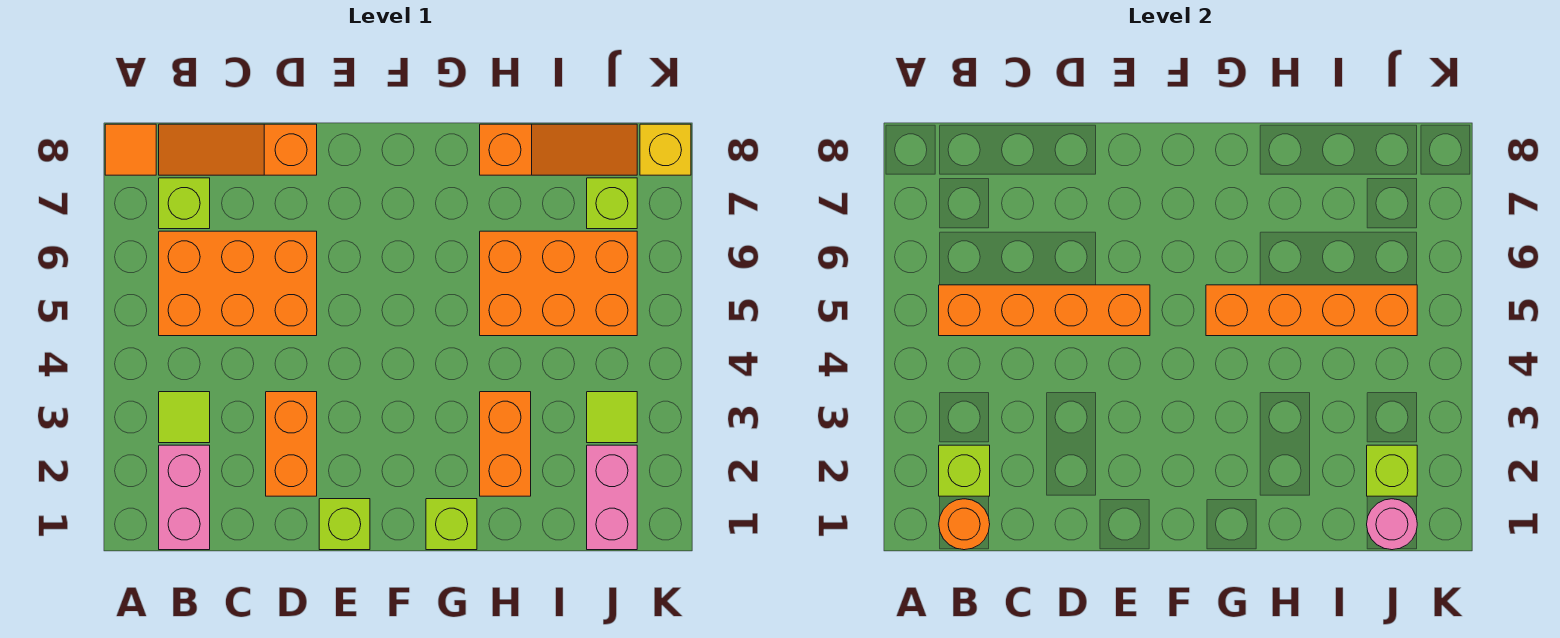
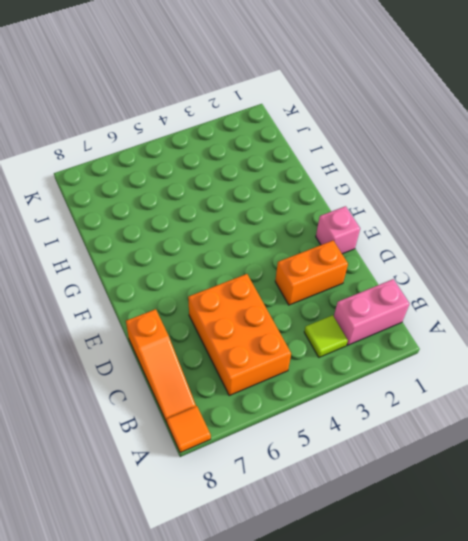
pink brick E1 level 1 -> lime brick E1 level 1
none -> lime brick B7 level 1
none -> lime brick G1 level 1
none -> orange brick H2:H3 level 1

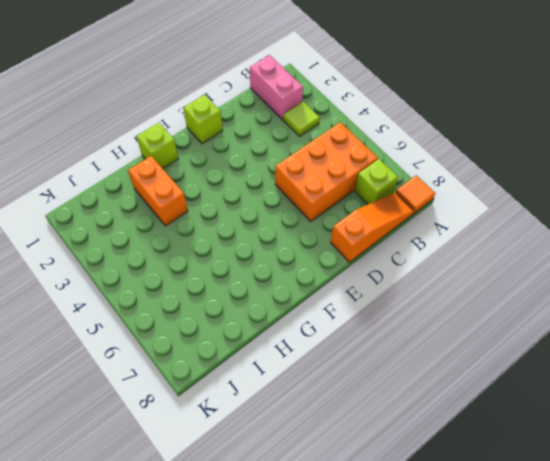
none -> orange brick D2:D3 level 1
none -> orange brick H5:J6 level 1
none -> orange slope H8:J8 level 1 top H

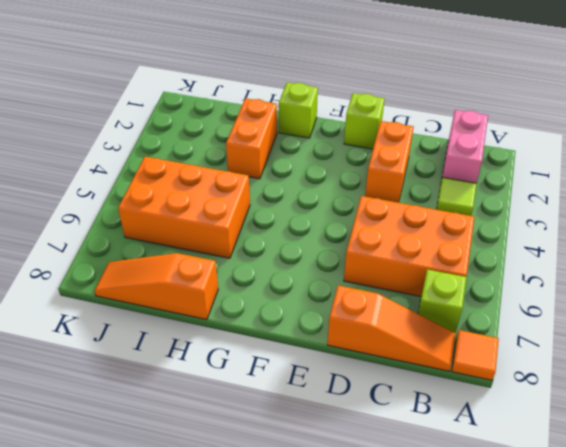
none -> pink brick J1:J2 level 1
none -> lime tile J3 level 1
none -> lime brick J7 level 1

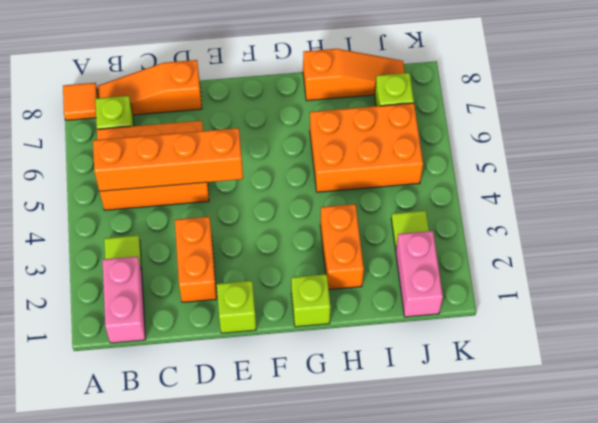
none -> yellow brick K8 level 1
none -> orange round brick B1 level 2
none -> lime brick B2 level 2

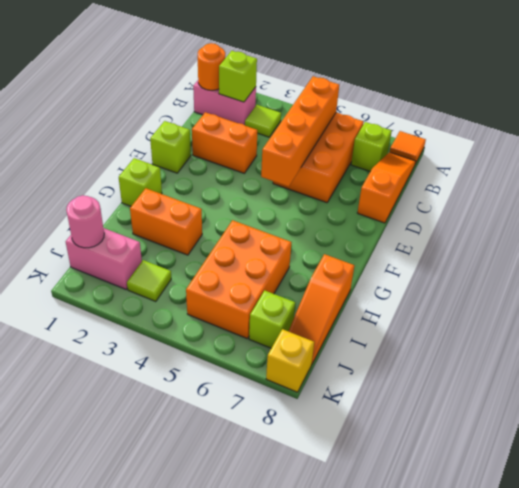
none -> orange brick G5:J5 level 2
none -> lime brick J2 level 2

